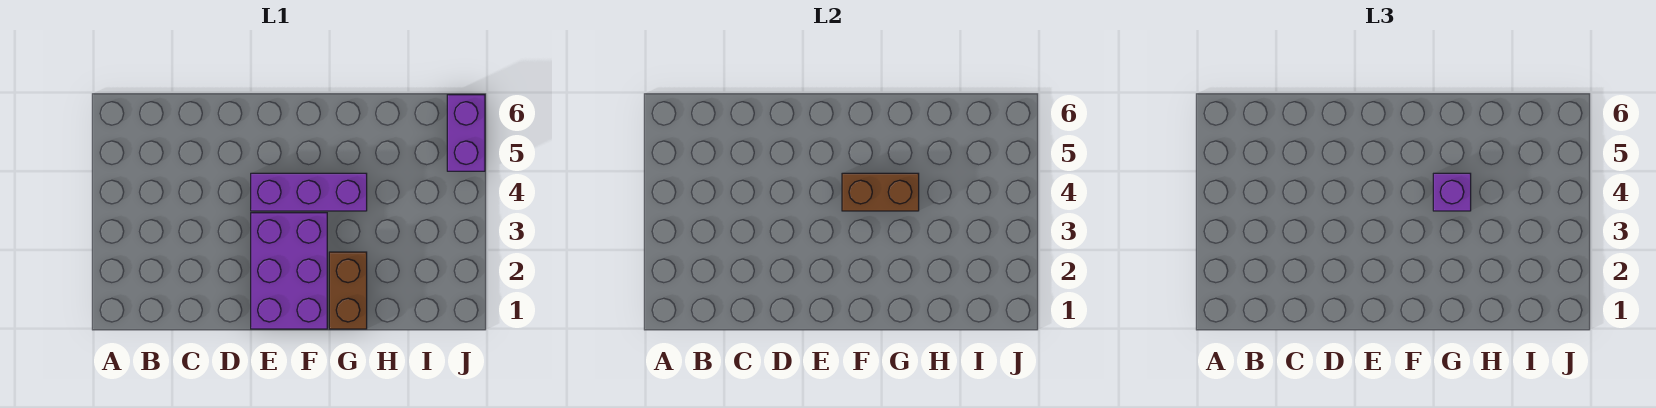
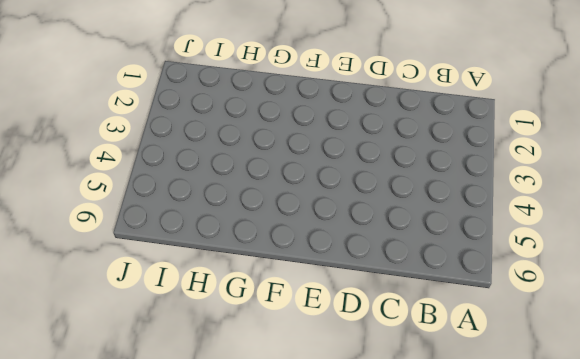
none -> purple brick E1:F3 level 1
none -> purple brick E4:G4 level 1

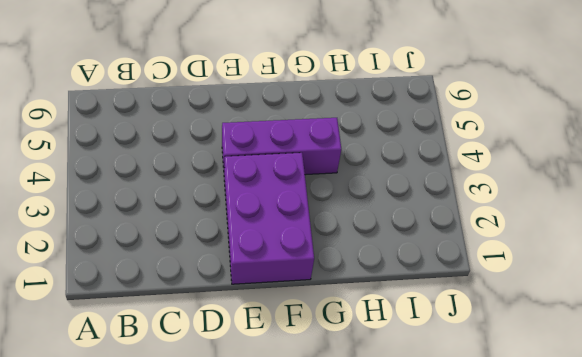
none -> brown brick G1:G2 level 1
none -> purple brick J5:J6 level 1

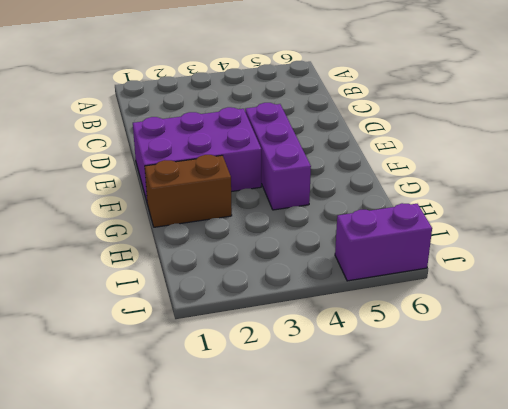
none -> brown brick F4:G4 level 2
none -> purple brick G4 level 3

